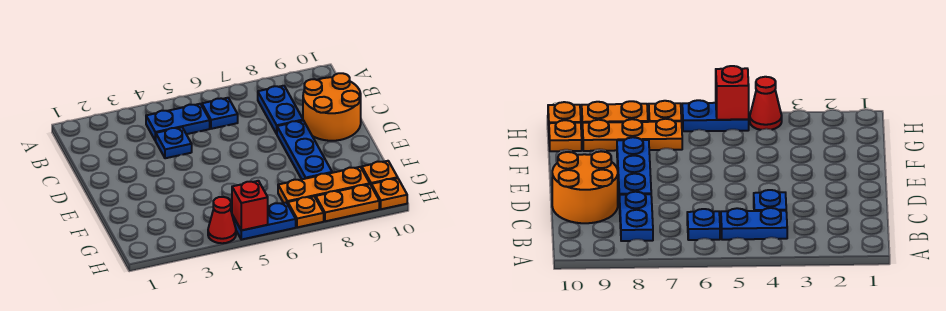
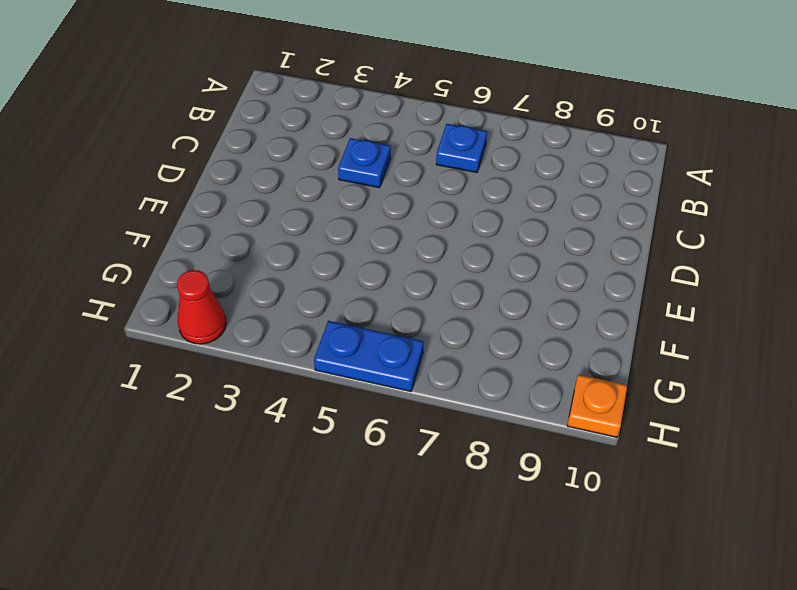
red cone H2 level 1 -> red cone H4 level 1
none -> blue plate B4:B5 level 1
none -> blue plate B8:C8 level 1
none -> orange round brick C9:D10 level 1

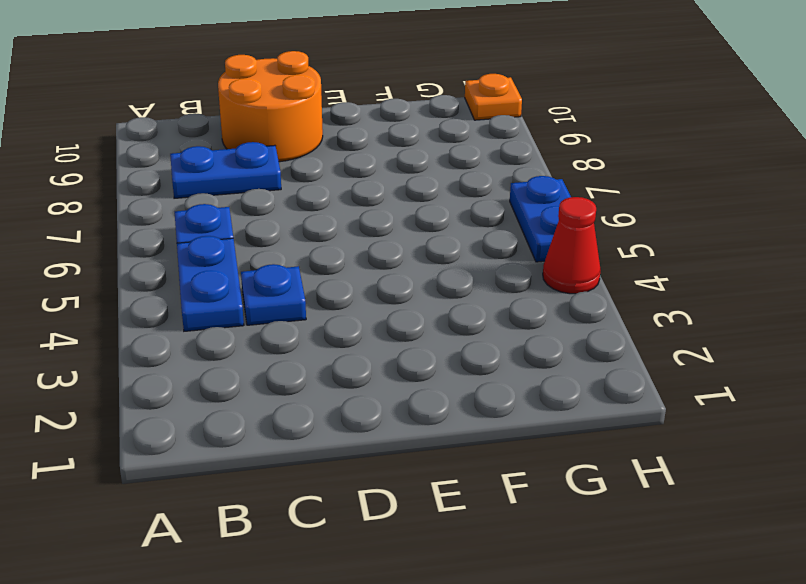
none -> blue plate D8:F8 level 1
none -> orange plate G7:G9 level 1
none -> orange plate G10 level 1

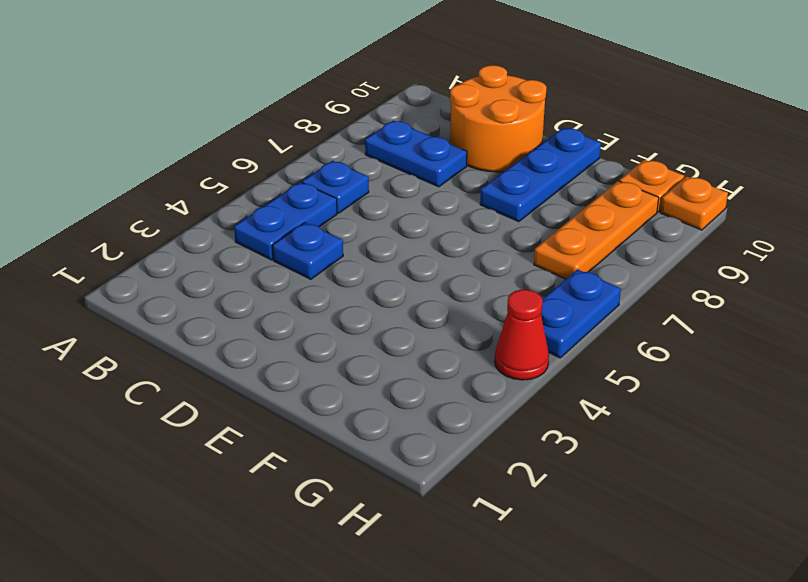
blue plate E8:E10 level 1 -> blue plate D8:F8 level 1
none -> orange plate H7 level 1
none -> orange plate H8:H9 level 1
none -> red brick H5 level 2

